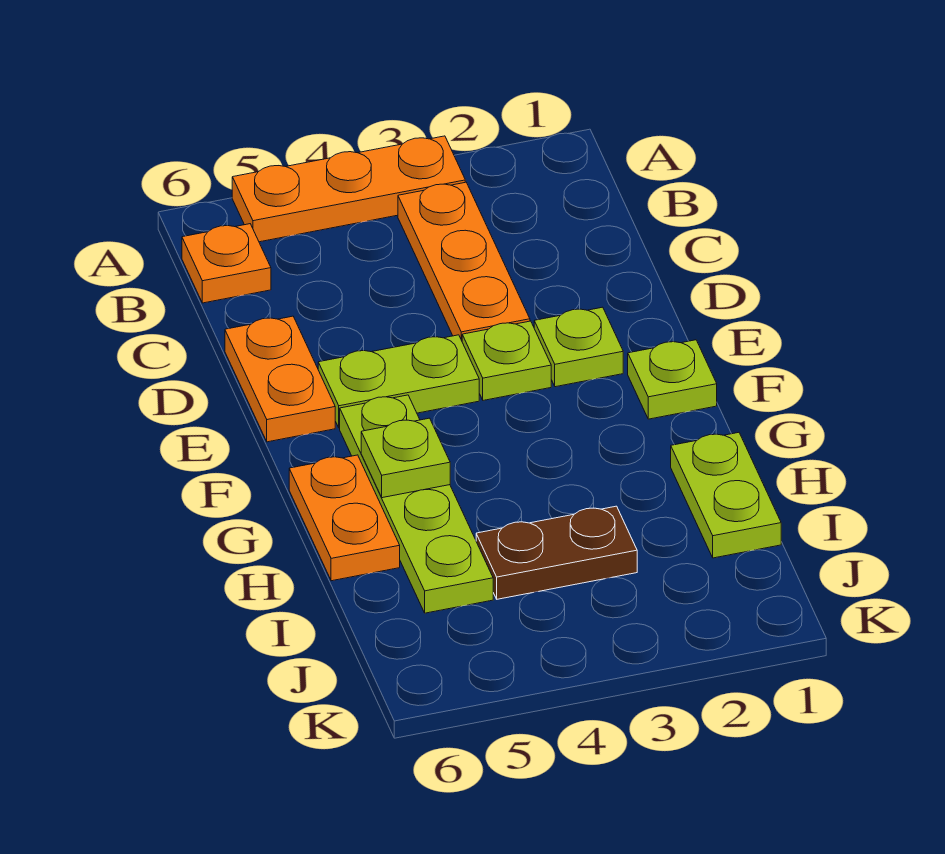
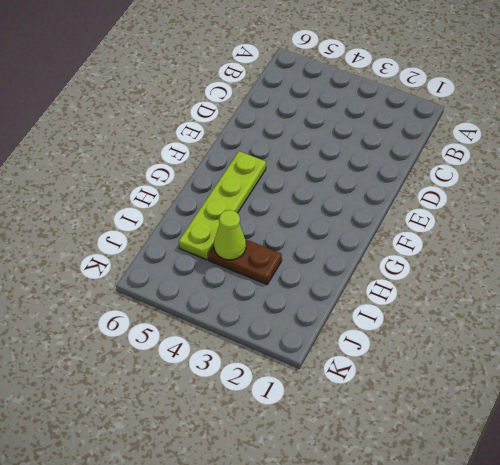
lime cone I4 level 2 -> none
none -> orange plate A3:A5 level 1
none -> orange plate B3:D3 level 1
none -> orange plate B6 level 1

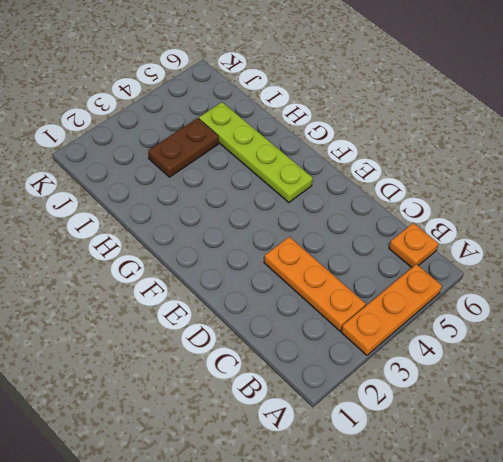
none -> orange plate D6:E6 level 1
none -> lime plate E2 level 1
none -> lime plate E3 level 1

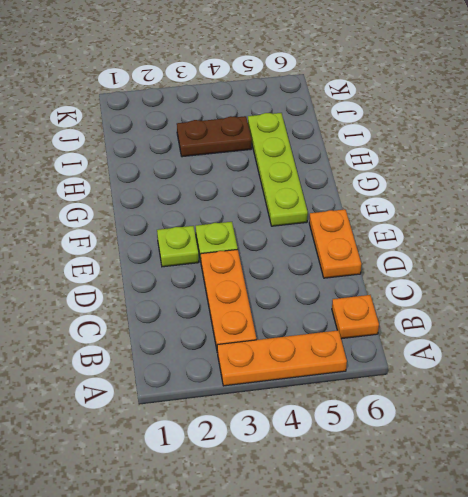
none -> lime plate E4:E5 level 1
none -> lime plate F1 level 1
none -> orange plate G6:H6 level 1

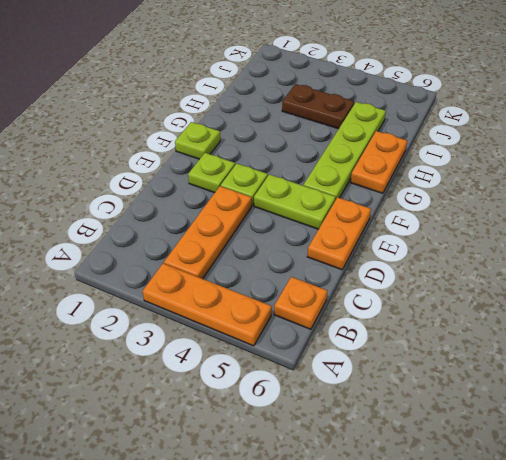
none -> lime plate H1:I1 level 1
none -> lime plate G5 level 2

